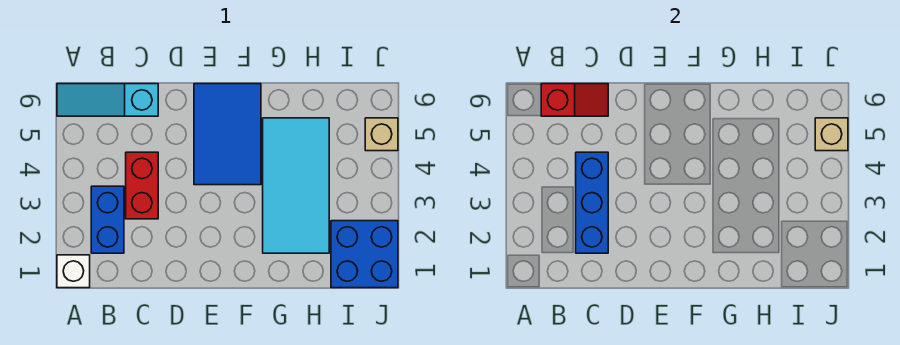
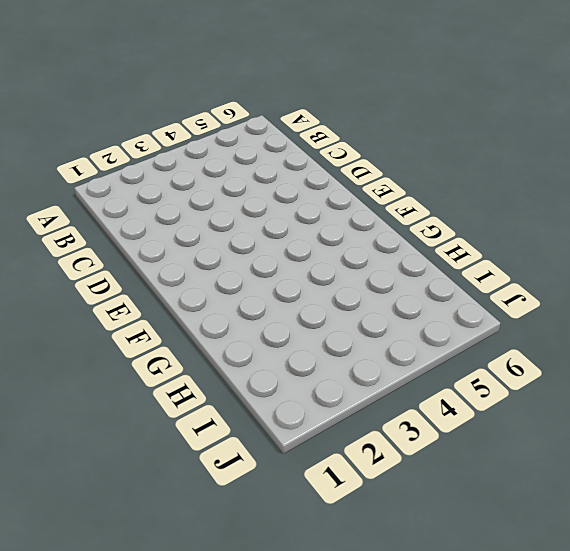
none -> white brick A1 level 1
none -> cyan slope A6:C6 level 1 top C

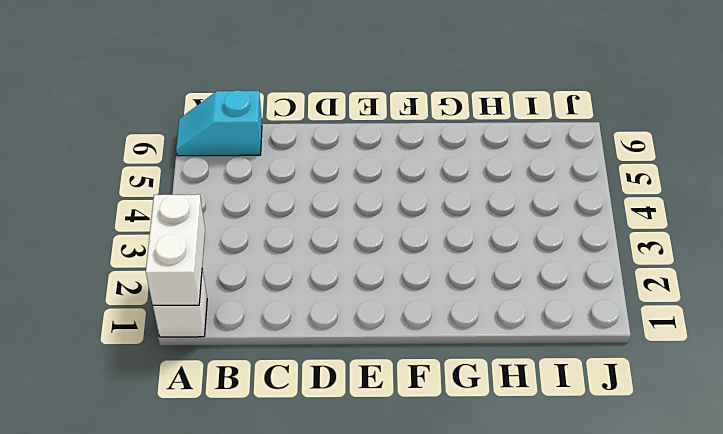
white brick A1:A2 level 2 -> none
cyan slope A6:B6 level 1 top B -> cyan slope A6:C6 level 1 top C
none -> blue brick B2:B3 level 1
none -> red brick C3:C4 level 1

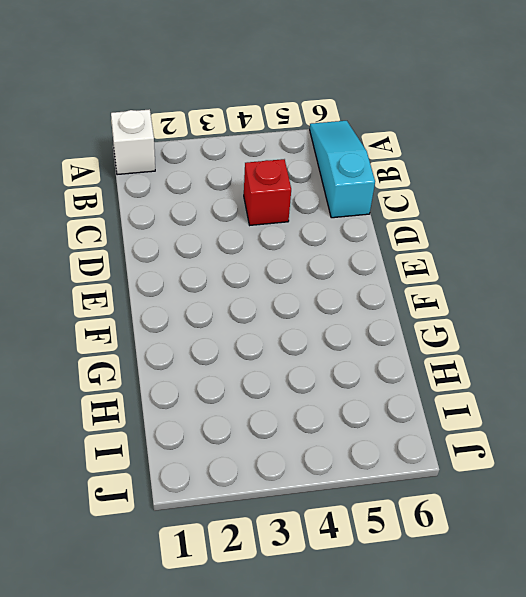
red brick C4 level 1 -> red brick C3:C4 level 1
none -> blue brick B2:B3 level 1
none -> blue tile E4:F6 level 1

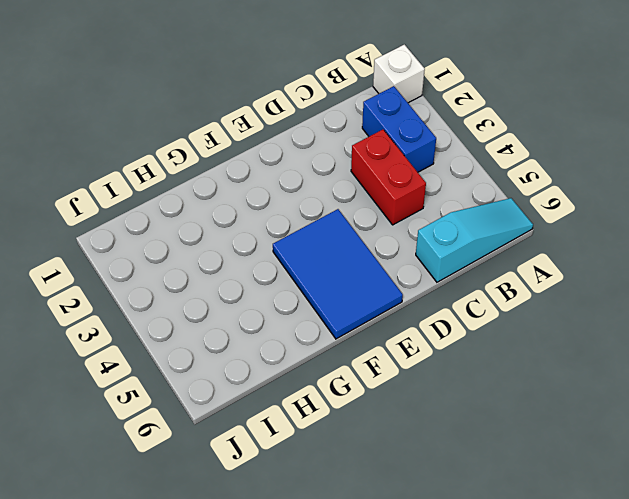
none -> cyan tile G2:H5 level 1
none -> blue brick I1:J2 level 1

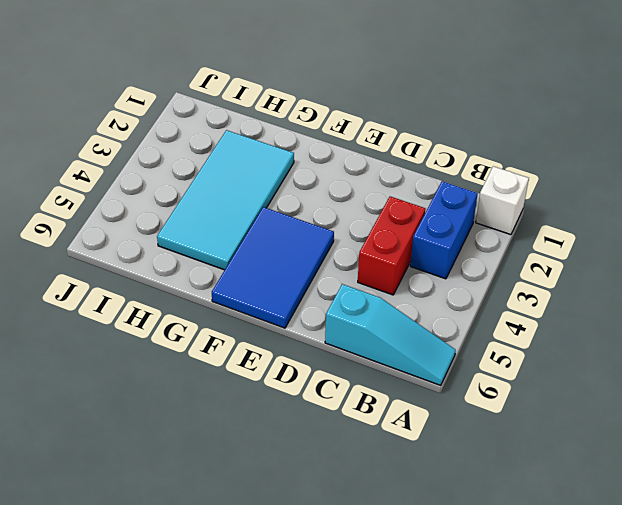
none -> blue brick I1:J2 level 1
none -> tan brick J5 level 1

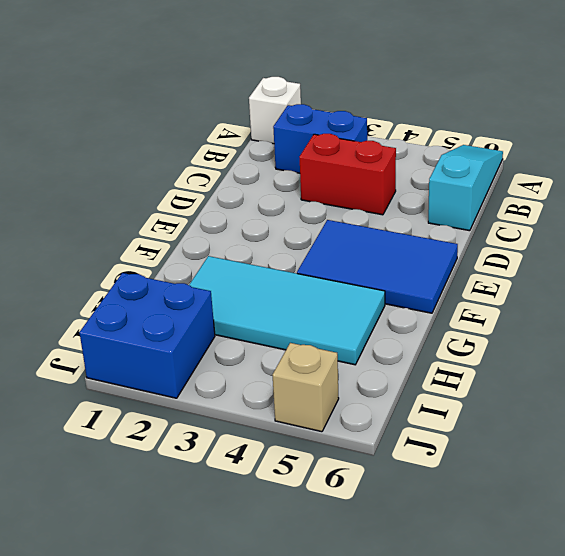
none -> red slope B6:C6 level 2 top B
none -> blue brick C2:C4 level 2

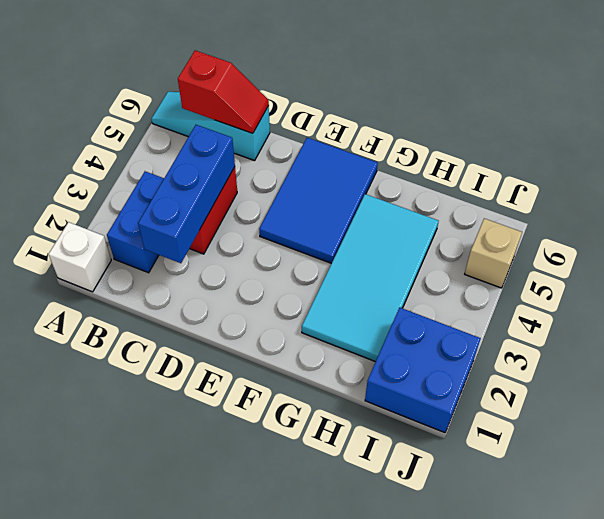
none -> tan brick J5 level 2

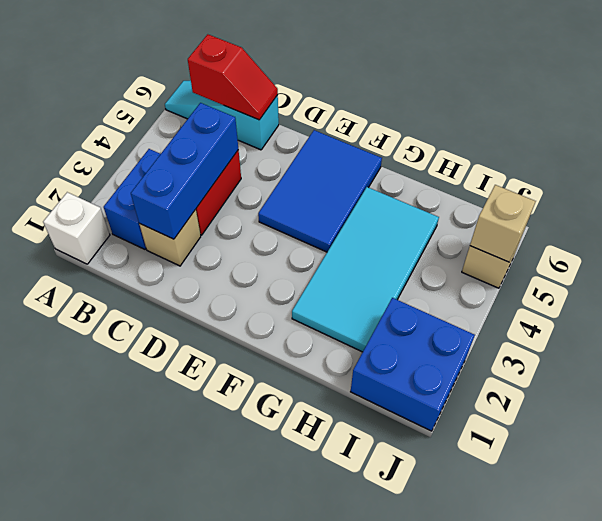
tan brick C2 level 1 -> none

